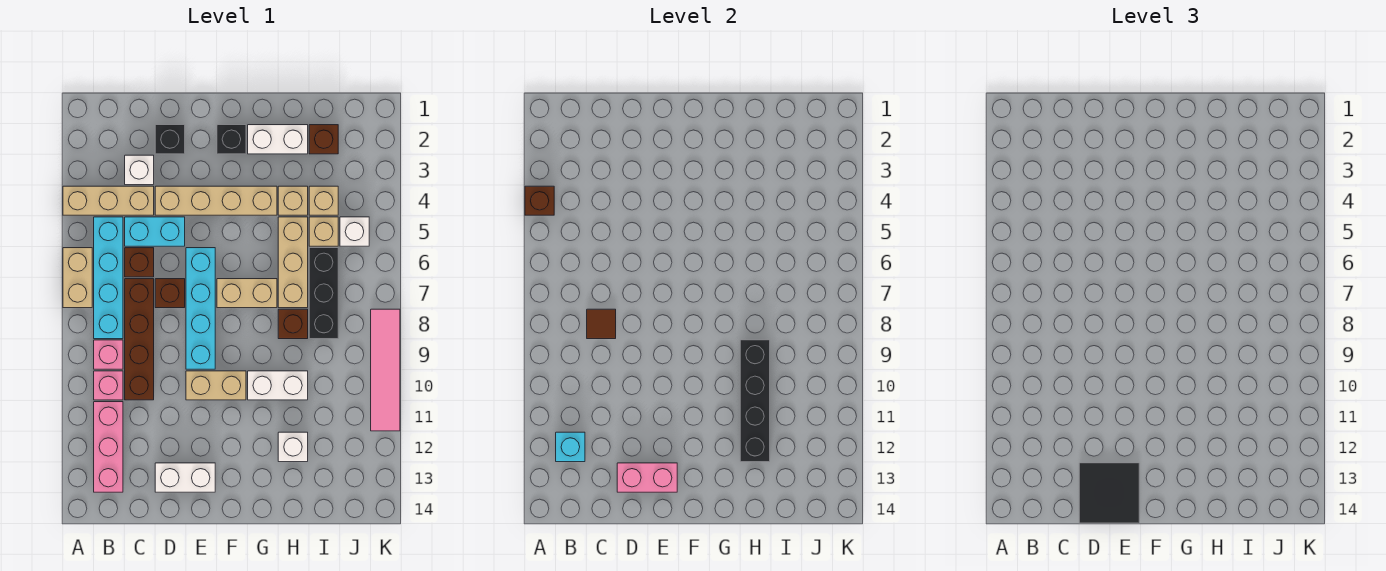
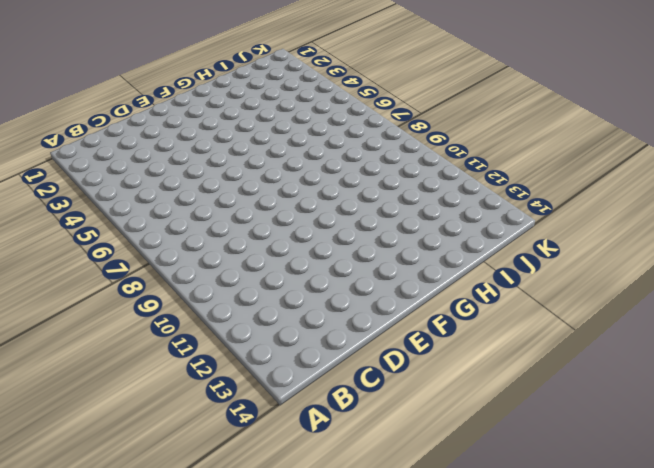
none -> tan brick A4:C4 level 1
none -> tan brick A6:A7 level 1
none -> cyan brick B5:B8 level 1
none -> pink brick B9 level 1

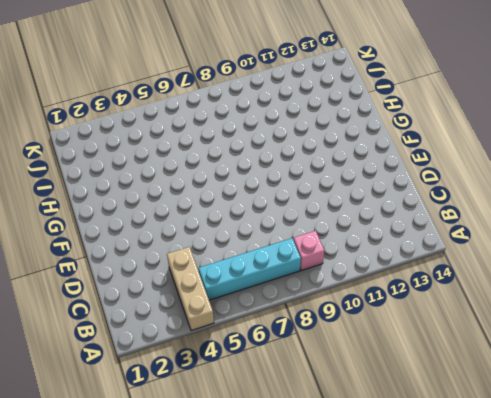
none -> tan brick A6:A7 level 1
none -> pink brick B10 level 1
none -> pink brick B11:B13 level 1
none -> white brick C3 level 1

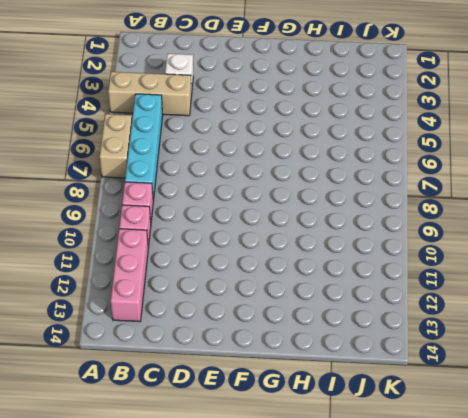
none -> cyan brick C5:D5 level 1
none -> brown brick C6 level 1
none -> brown brick C7:C10 level 1
none -> black brick D2 level 1

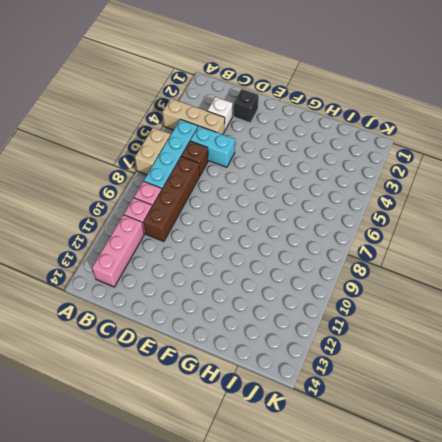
none -> tan brick D4:G4 level 1
none -> brown brick D7 level 1
none -> white brick D13:E13 level 1
none -> cyan brick E6:E9 level 1

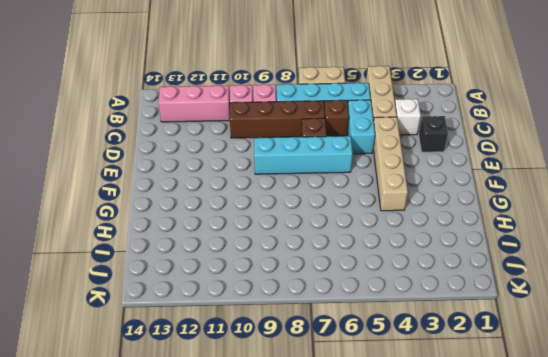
none -> white brick D13:E13 level 1
none -> tan brick E10:F10 level 1
none -> black brick F2 level 1
none -> tan brick F7:G7 level 1

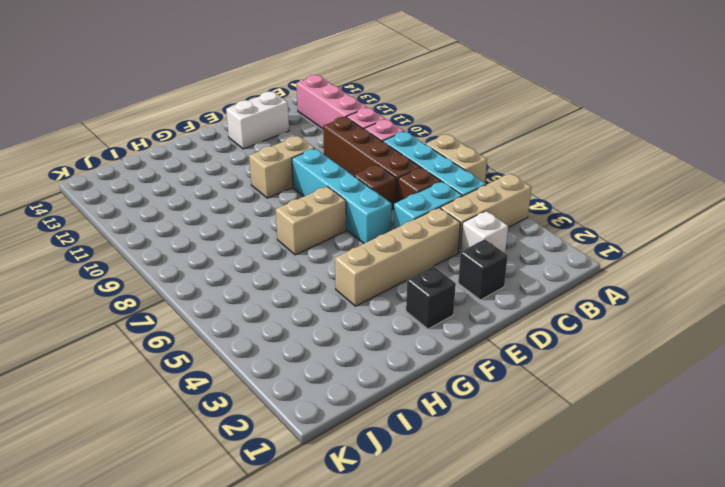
none -> white brick G2:H2 level 1
none -> white brick G10:H10 level 1
none -> tan brick H4 level 1
none -> tan brick H5:H7 level 1

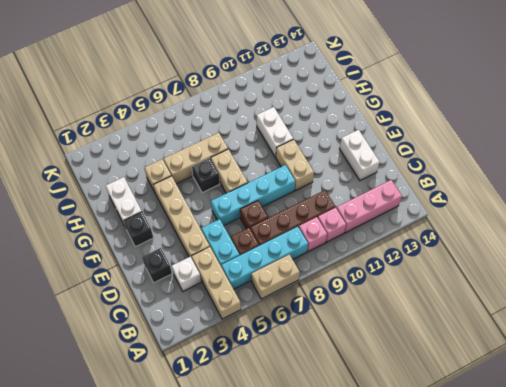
black brick G6 level 1 -> none
none -> brown brick H8 level 1
none -> white brick H12 level 1
none -> brown brick I2 level 1
none -> tan brick I4 level 1

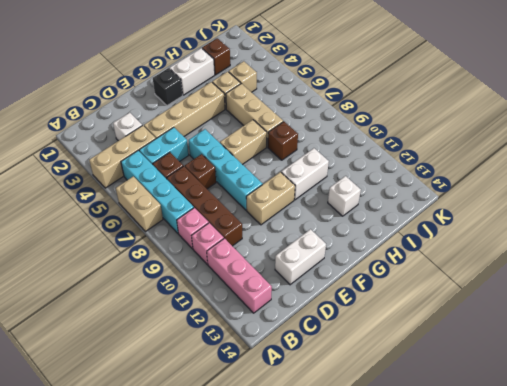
none -> black brick D2 level 1
none -> tan brick I5 level 1
none -> black brick I6:I8 level 1
none -> white brick J5 level 1

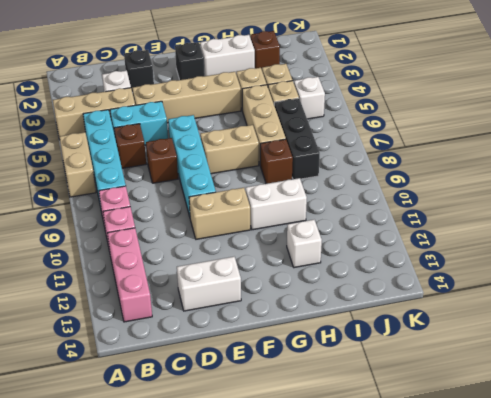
none -> brown brick C7:C10 level 1
none -> pink tile K8:K11 level 1
none -> brown brick A4 level 2
none -> cyan brick B12 level 2

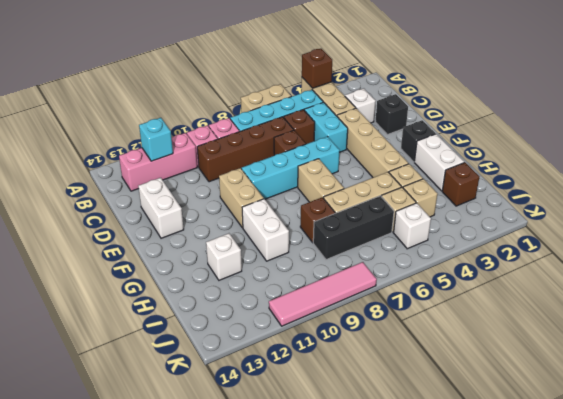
none -> brown tile C8 level 2
none -> pink brick D13:E13 level 2
none -> black brick H9:H12 level 2
none -> black tile D13:E14 level 3

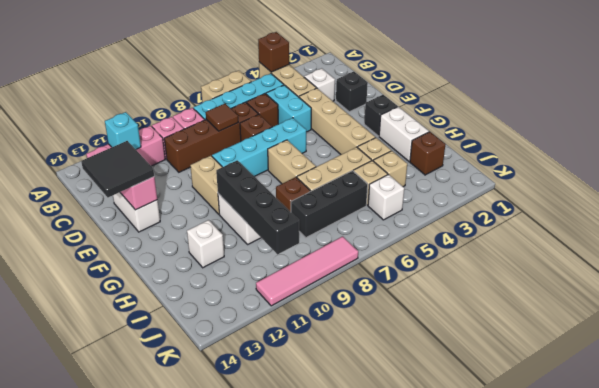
black brick G10:J10 level 2 -> black brick H9:H12 level 2

